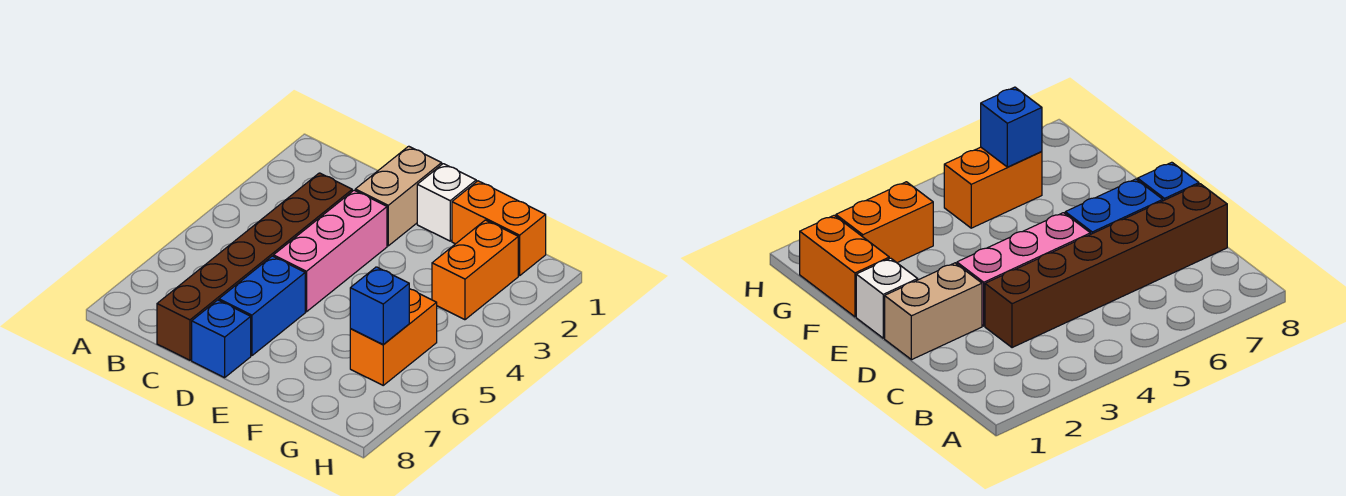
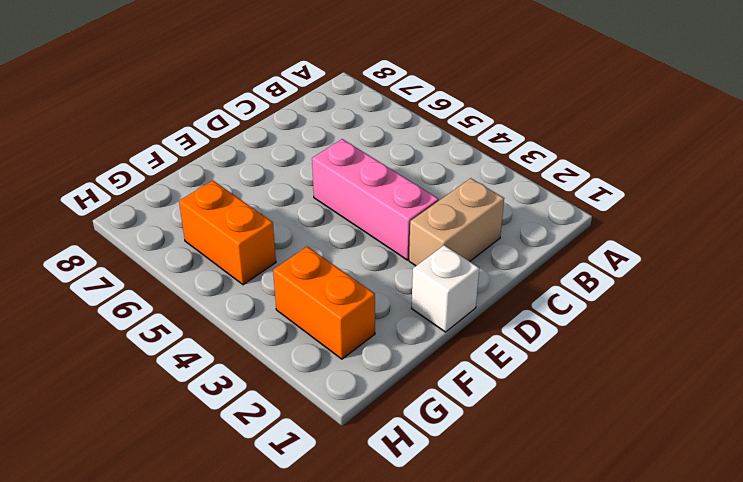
tan brick C2:D2 level 1 -> tan brick D1:D2 level 1
none -> brown brick C3:C8 level 1
none -> blue brick D6:D7 level 1

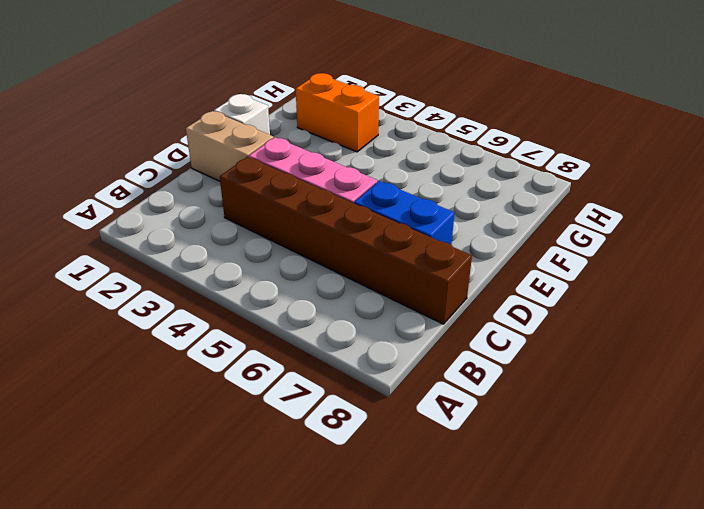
none -> blue brick D8 level 1
none -> orange brick F1:G1 level 1

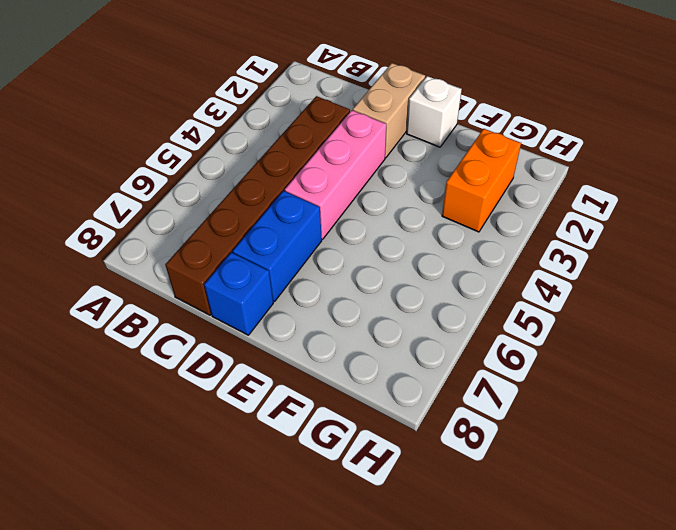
none -> orange brick F1:G1 level 1
none -> orange brick G5:G6 level 1

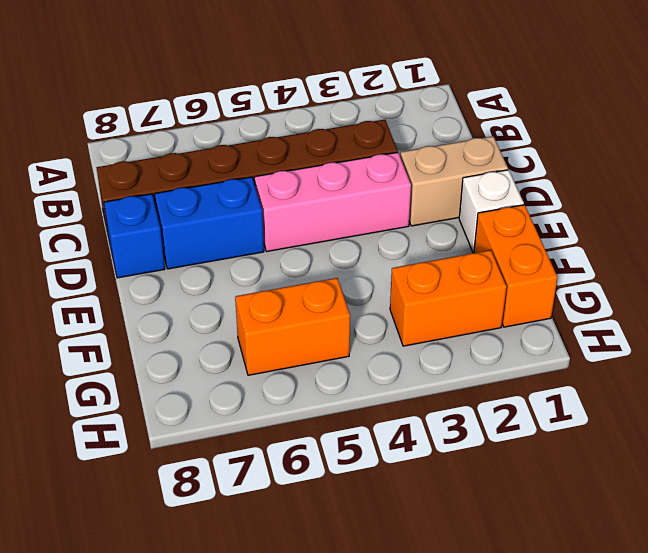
none -> blue brick G6 level 2

